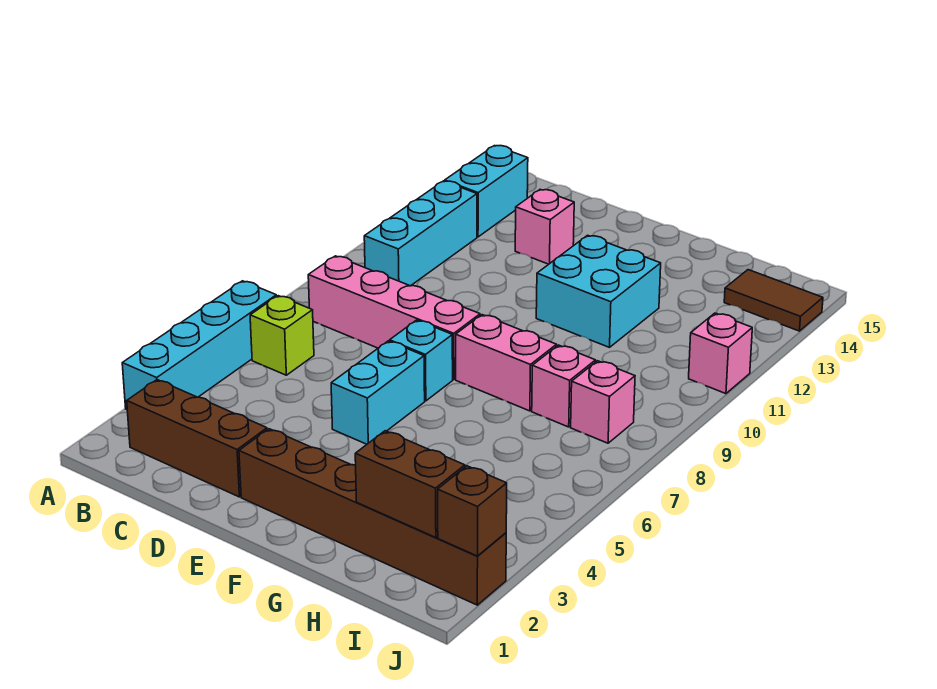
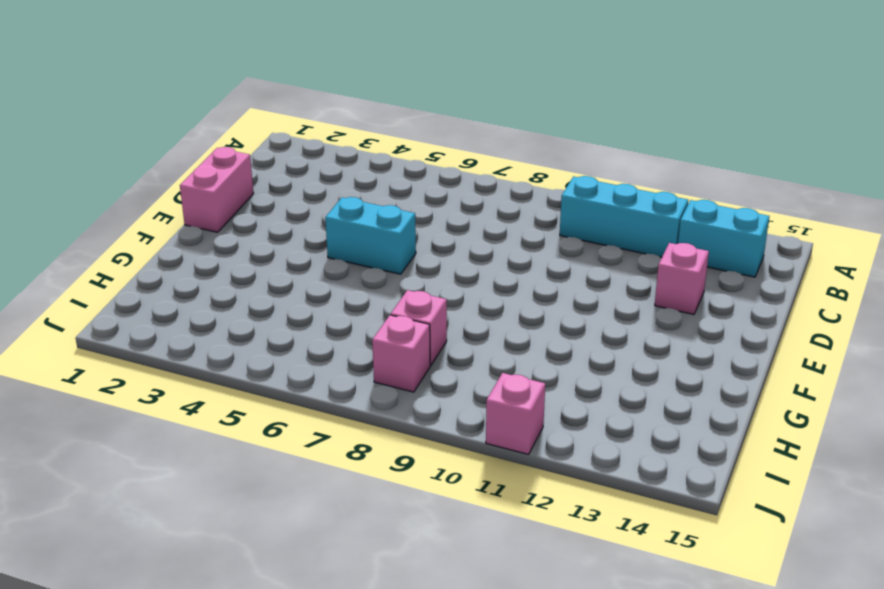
pink brick D1:E1 level 1 -> pink brick F8:G8 level 1
none -> cyan brick A3:A6 level 1
none -> brown brick B2:D2 level 1
none -> lime brick B6 level 1

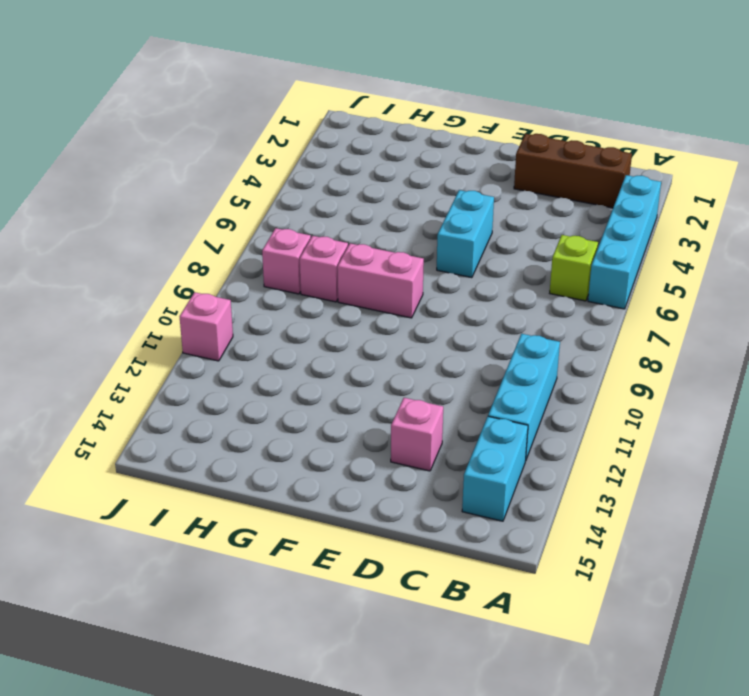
none -> pink brick B8:E8 level 1
none -> brown brick E2:J2 level 1
none -> cyan brick E7 level 1

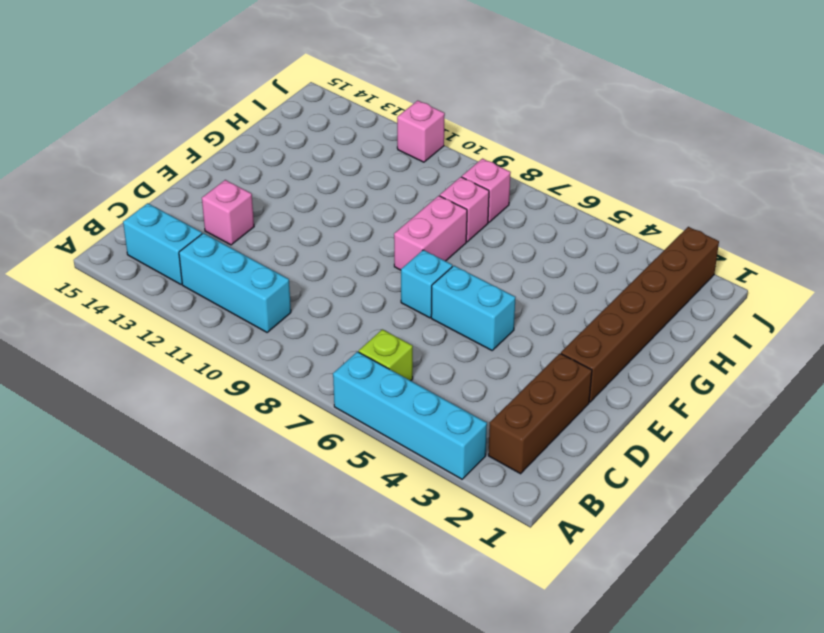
none -> pink brick B8:E8 level 1
none -> cyan brick F11:G12 level 1
none -> brown tile I14:J14 level 1

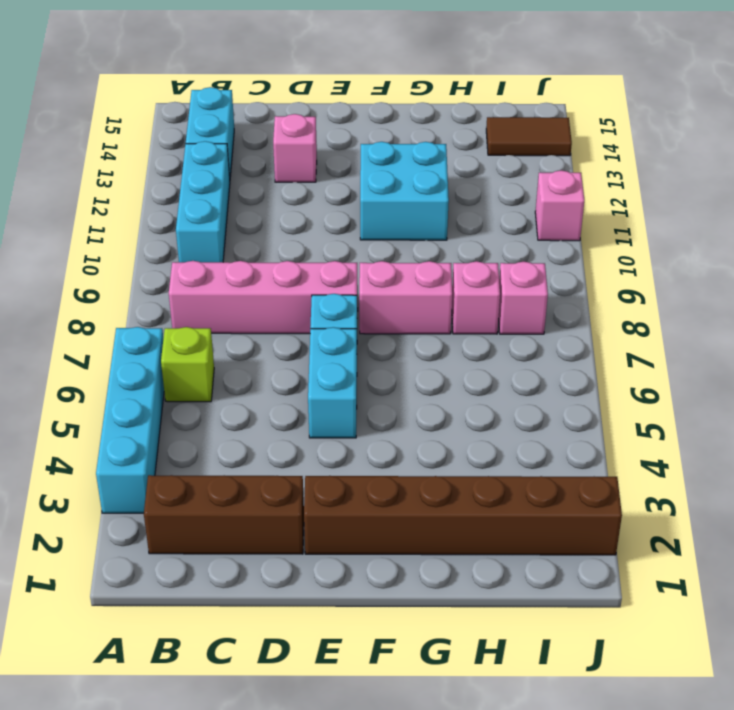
none -> brown brick H2:I2 level 2
none -> brown brick J2 level 2

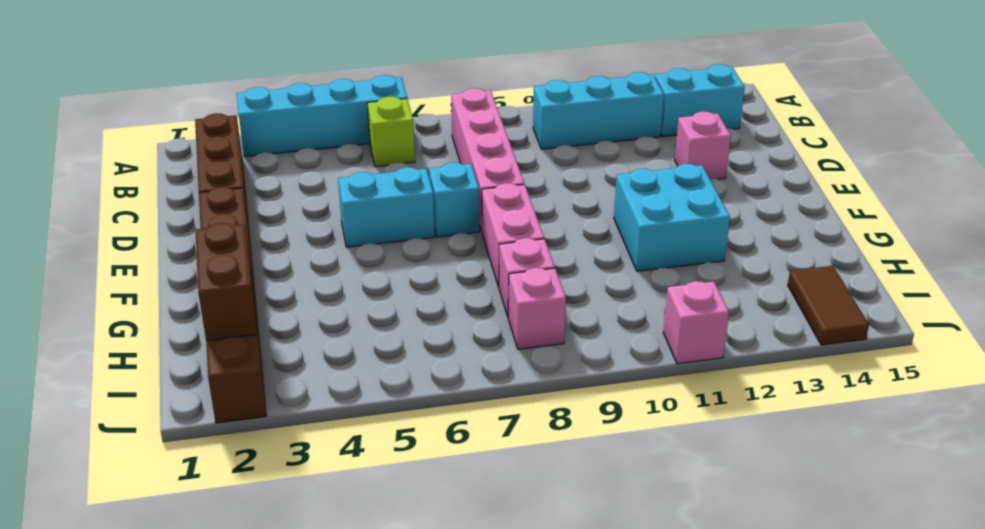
none -> brown brick J2 level 2

